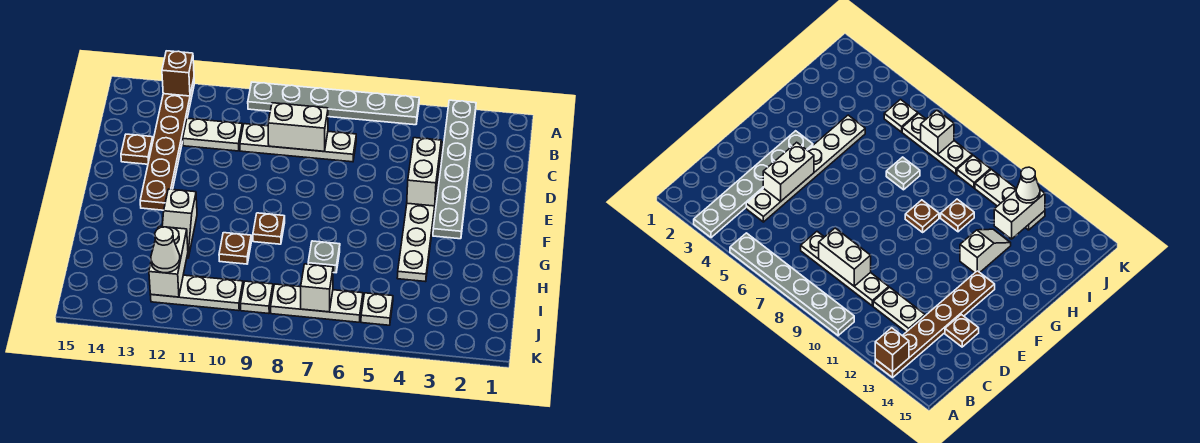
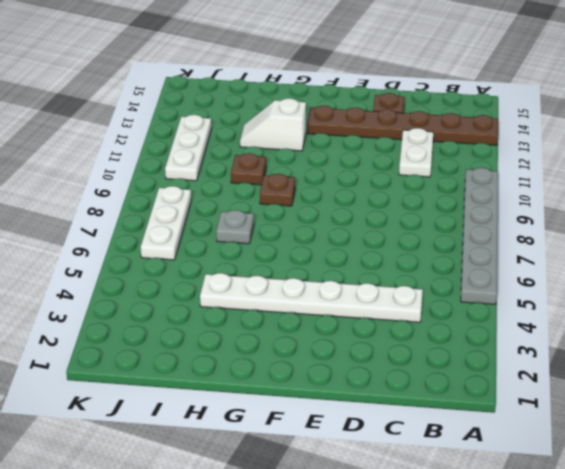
none -> grey plate A3:F3 level 1
none -> white plate C7:C10 level 1
none -> white plate J5 level 1

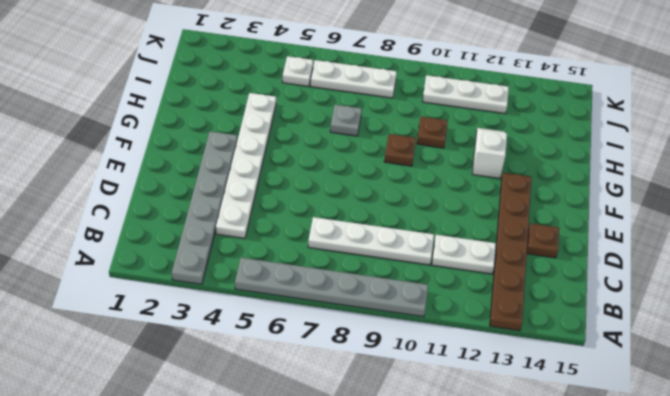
none -> white plate J9 level 1
none -> brown brick A13 level 2
none -> white brick C8:C9 level 2

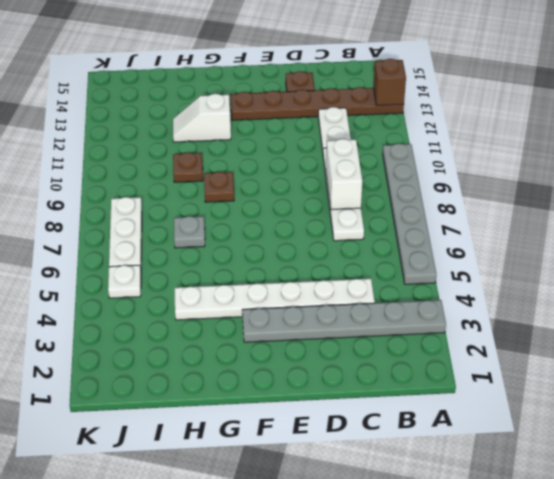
none -> white plate J9 level 1
none -> white plate J10:J12 level 1
none -> white brick D4:E4 level 2

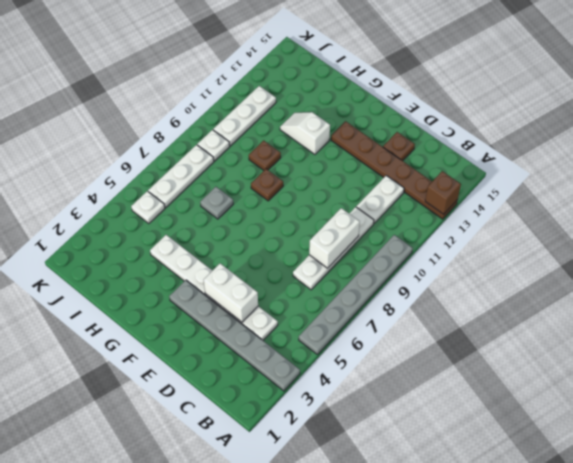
none -> white brick I12:J12 level 2
none -> white brick J7 level 2
none -> white cone J12 level 3

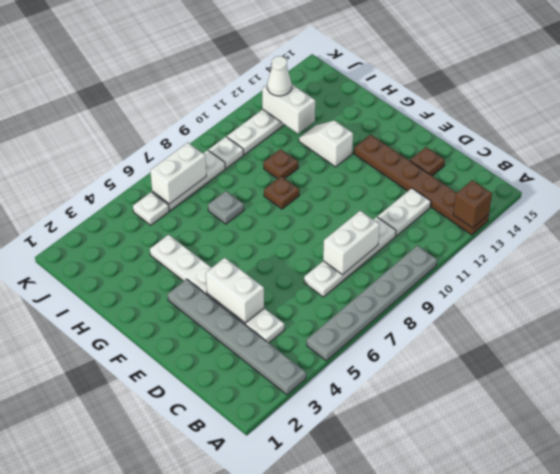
white brick J6:J7 level 2 -> white brick J7 level 2

